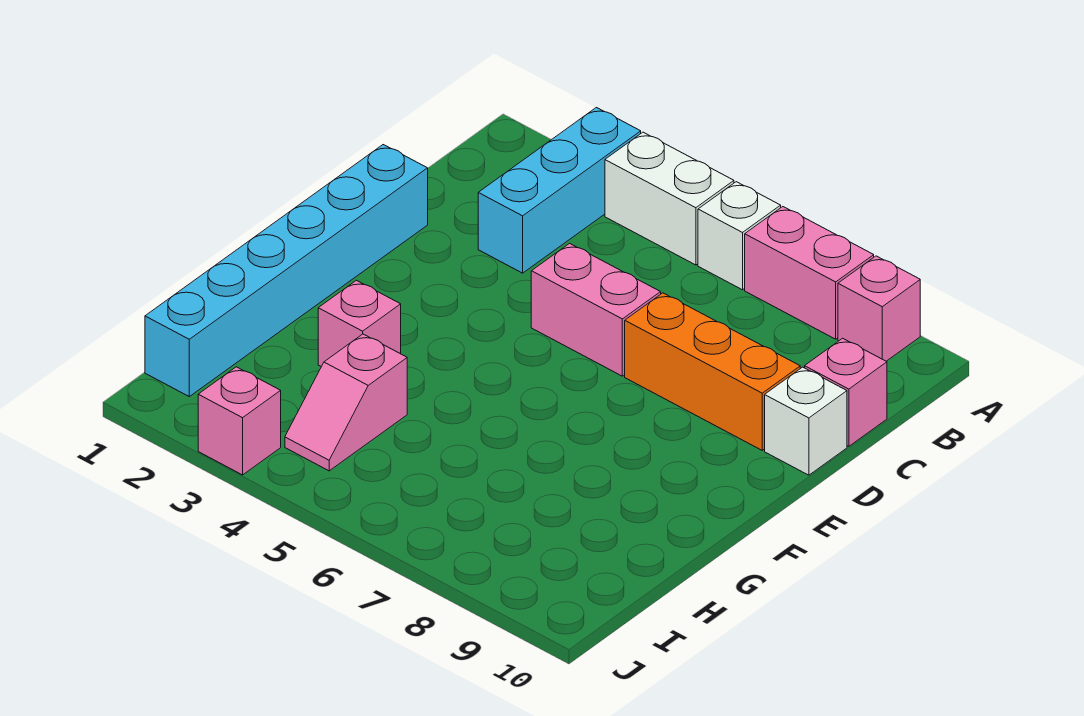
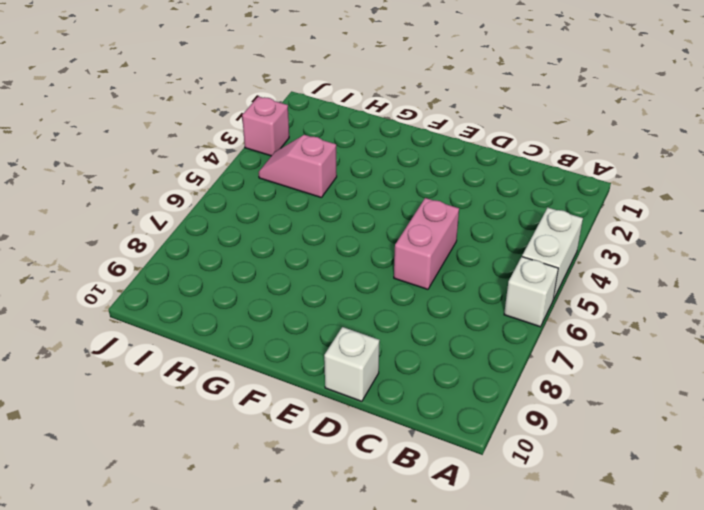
none -> cyan brick A3:C3 level 1
none -> pink brick A7:A8 level 1
none -> pink brick A9 level 1

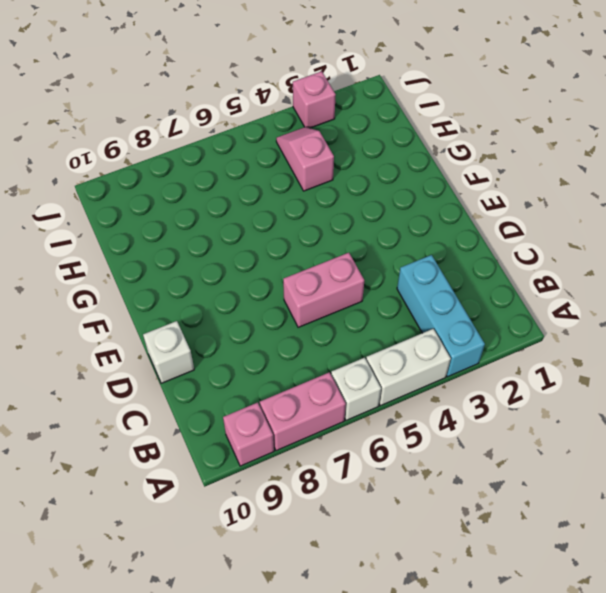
none -> pink brick C10 level 1
none -> cyan brick D1:I1 level 1
none -> orange brick D7:D9 level 1

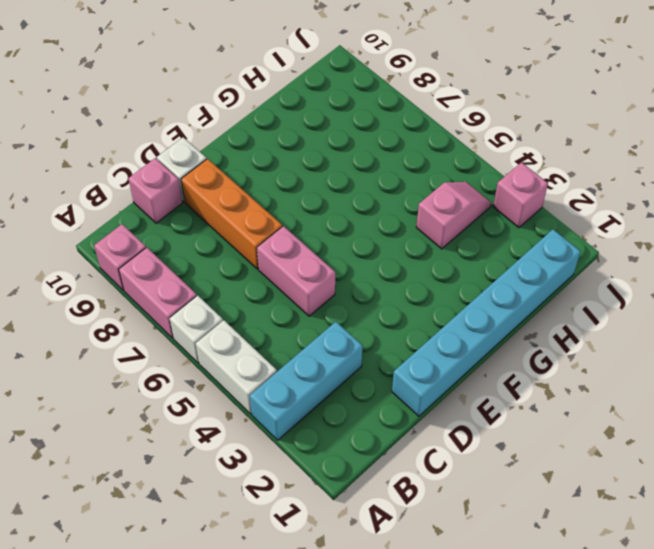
none -> pink brick G3 level 1

